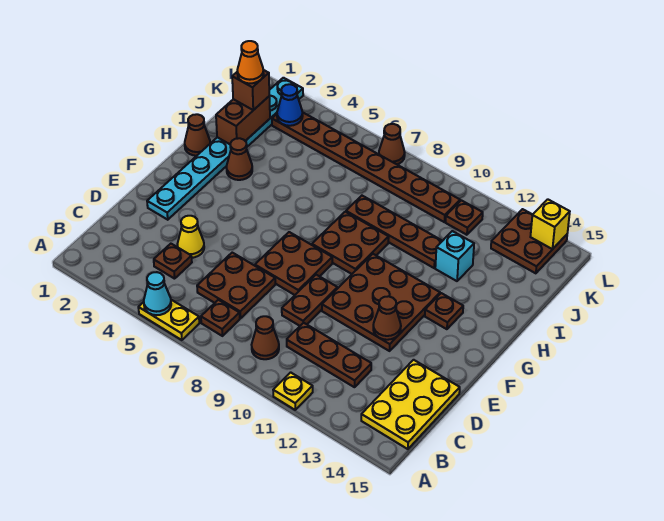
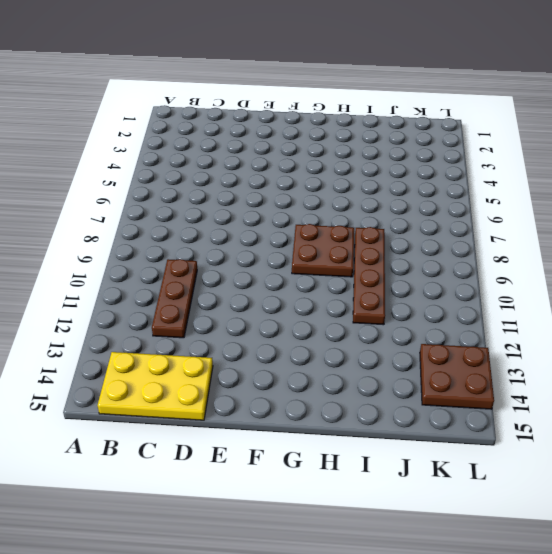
none -> yellow plate A5:A6 level 1
none -> yellow plate A11 level 1
none -> brown plate B7 level 1
none -> brown cone B9 level 1

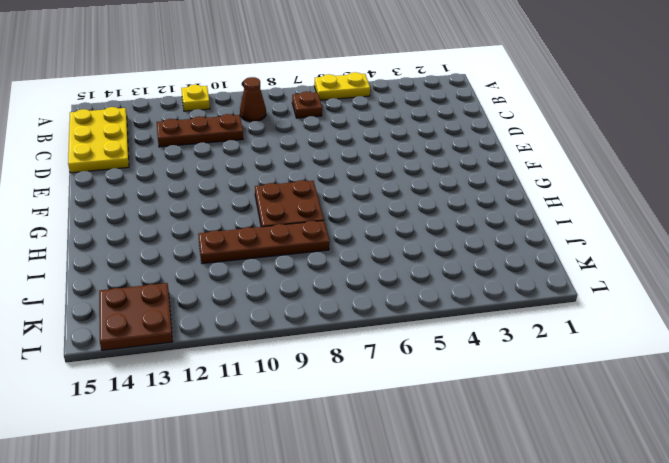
none -> brown plate C4 level 1
none -> brown plate C6:D7 level 1
none -> yellow cone D4 level 1
none -> brown plate D9:E9 level 1

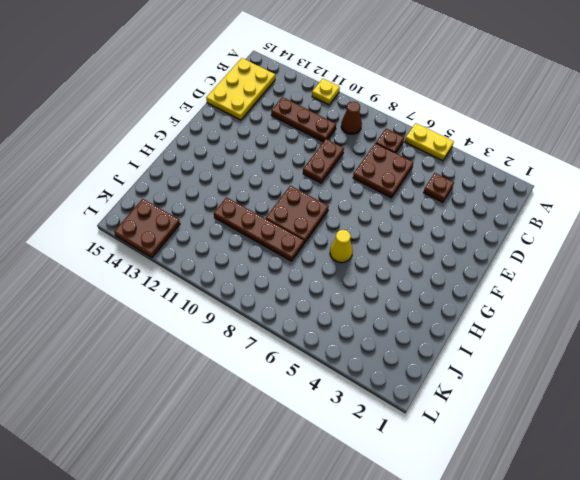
yellow cone H6 level 1 -> yellow cone D4 level 1
none -> cyan plate E2:L2 level 1
none -> brown plate E7:F8 level 1
none -> brown plate E10:G12 level 1
none -> brown plate G13 level 1

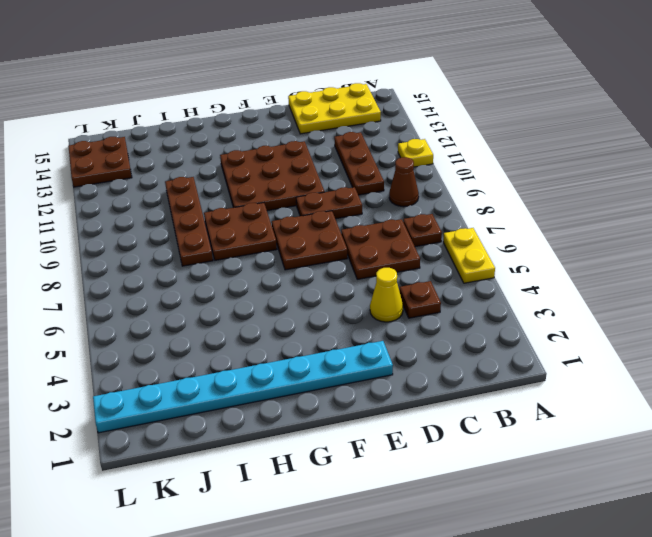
none -> brown plate G13 level 1
none -> brown cone H1 level 1
none -> brown cone H3 level 1
none -> cyan brick I12 level 1

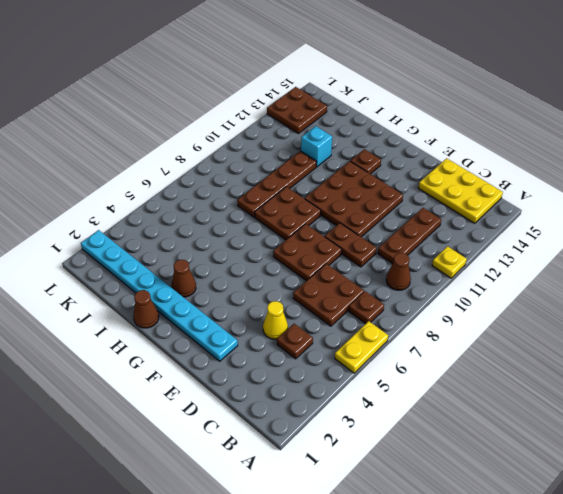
none -> brown plate K3:K10 level 1
none -> brown plate K11 level 1
none -> brown cone L7 level 1
none -> cyan cone A5 level 2

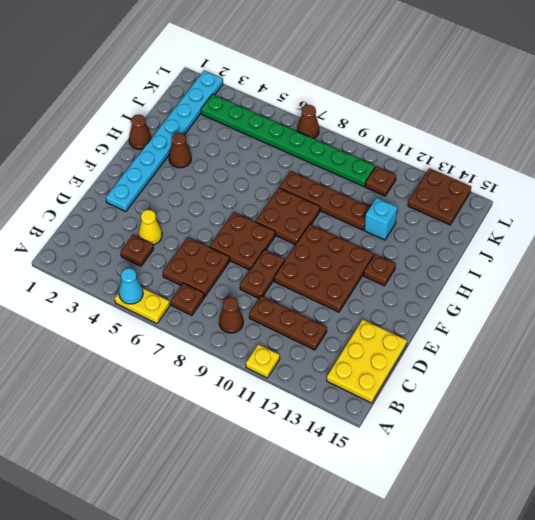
green plate K3:K10 level 1 -> brown plate K3:K10 level 1
none -> brown cone E12 level 2
none -> brown brick I2:J2 level 2
none -> blue cone K3 level 2
none -> yellow brick L14 level 2

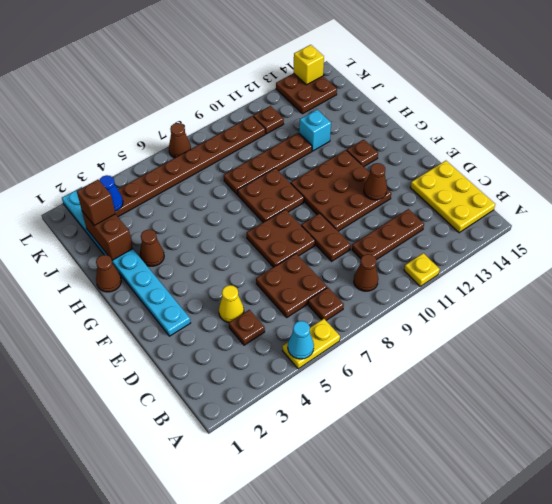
none -> orange cone J2 level 4

